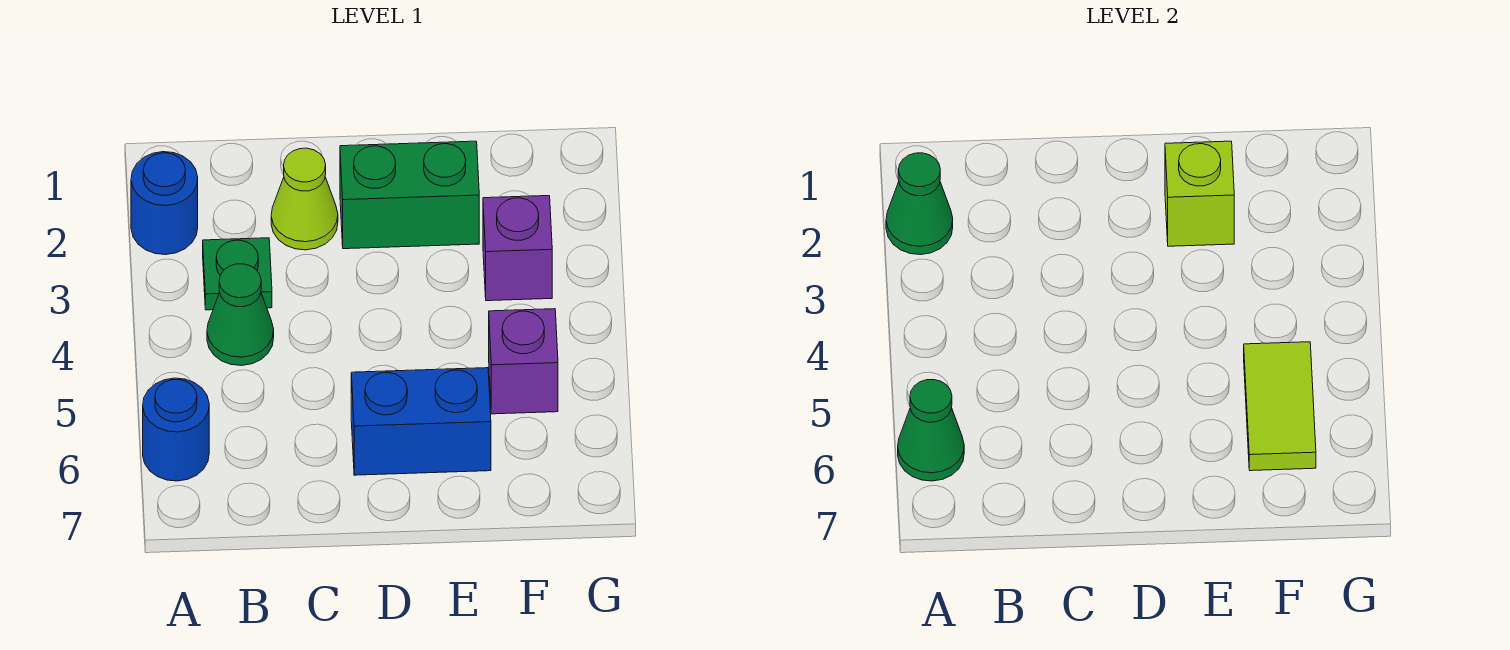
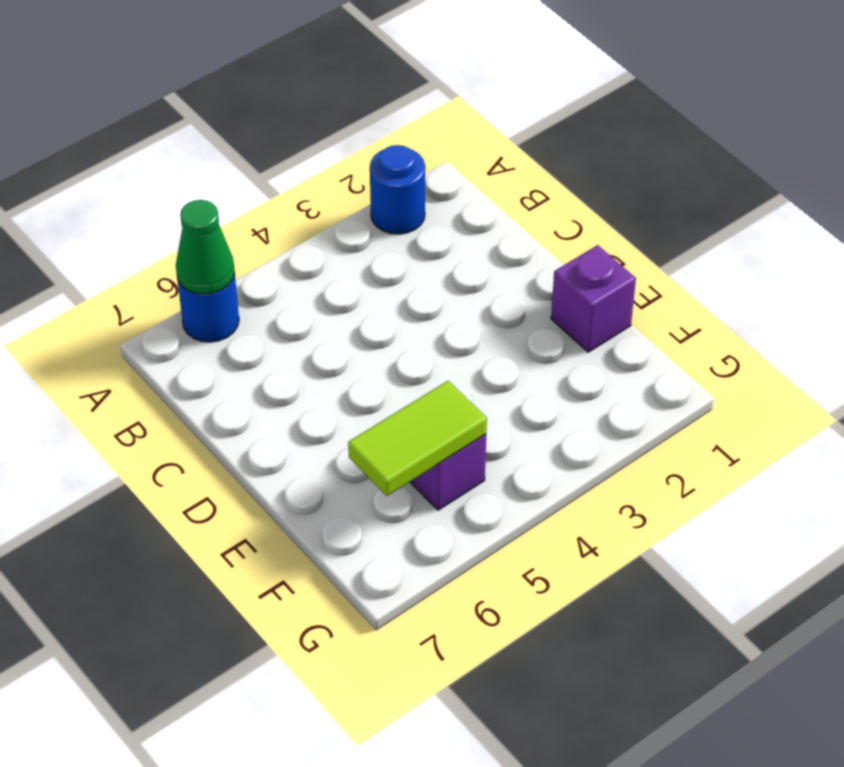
purple brick E1 level 1 -> purple brick F3 level 1
none -> green plate B3 level 1
none -> green cone B4 level 1
none -> lime cone C2 level 1

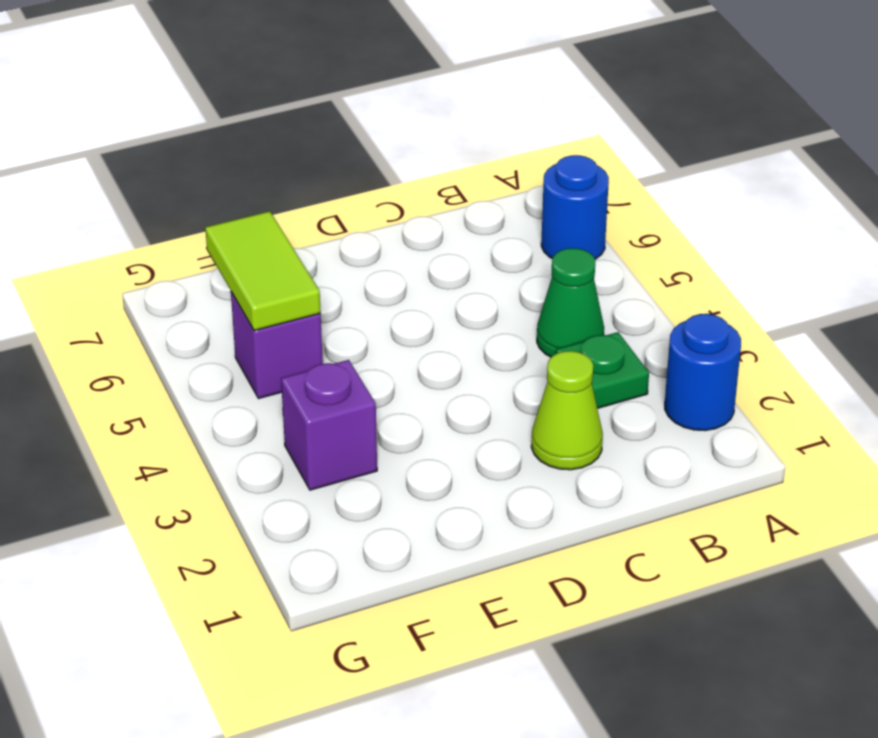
none -> green brick D2:E2 level 1
none -> blue brick D6:E6 level 1
none -> green cone A2 level 2

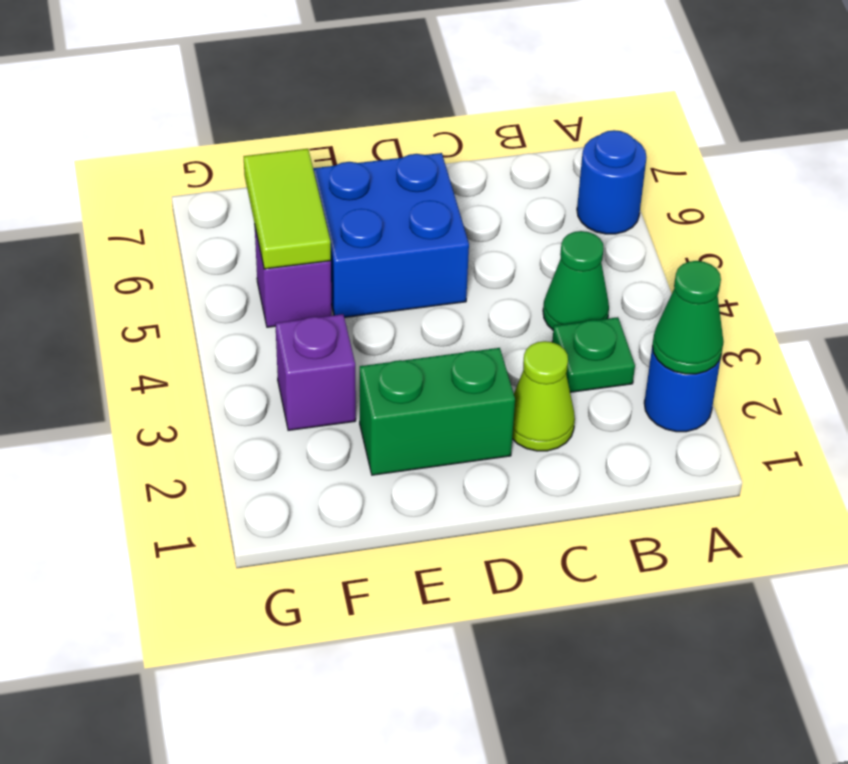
blue brick D5:E6 level 1 -> blue brick D6:E6 level 1
none -> green cone A6 level 2
none -> lime brick E2 level 2

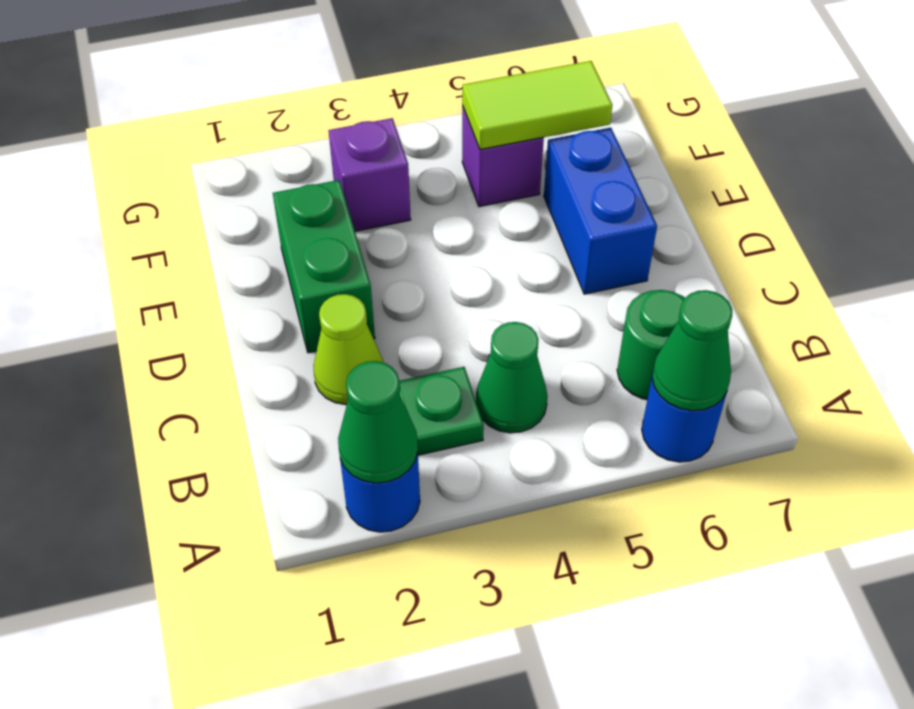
green round brick B6 level 1 -> none
none -> lime brick E2 level 2

